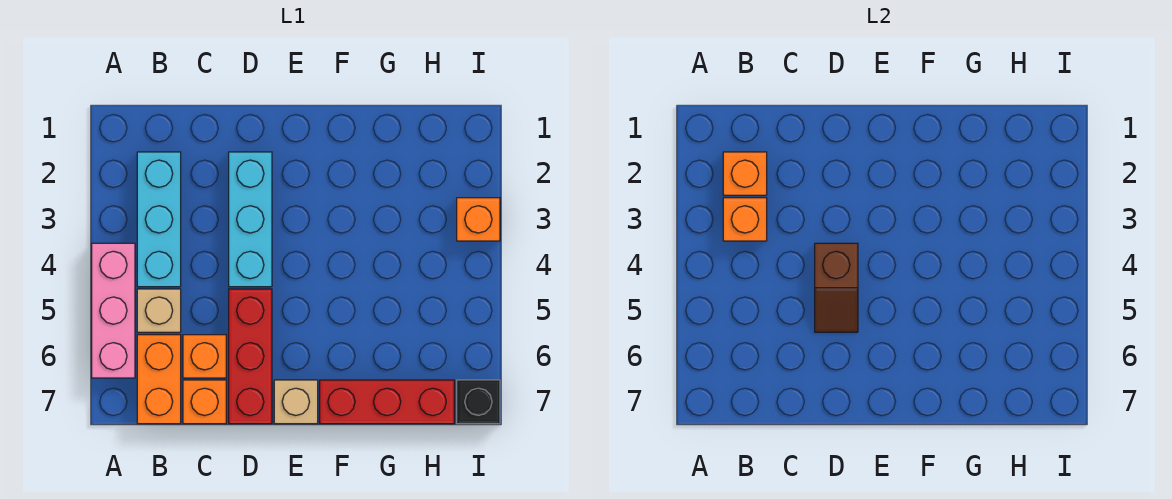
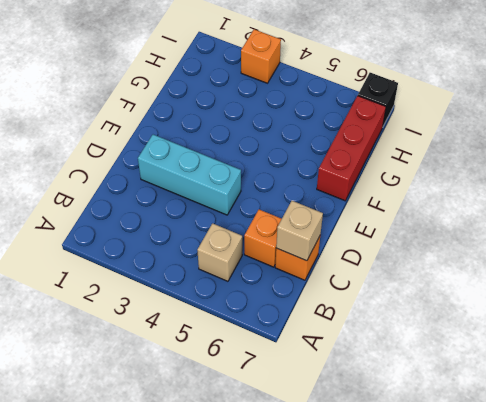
tan brick C7 level 2 -> tan brick E7 level 1
none -> pink brick A4:A6 level 1
none -> cyan brick B2:B4 level 1
none -> orange brick B6:B7 level 1

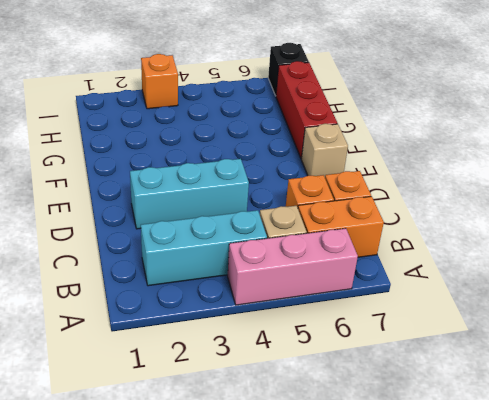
none -> red brick D5:D7 level 1
none -> orange brick B2 level 2
none -> orange brick B3 level 2

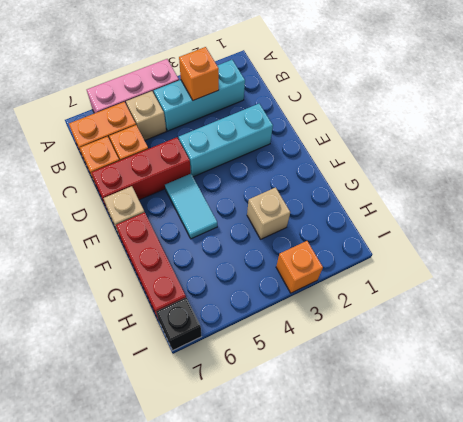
cyan tile E5:F5 level 1 -> none
tan brick G3 level 1 -> none
none -> orange brick B2 level 2
none -> brown slope D4:D5 level 2 top 4

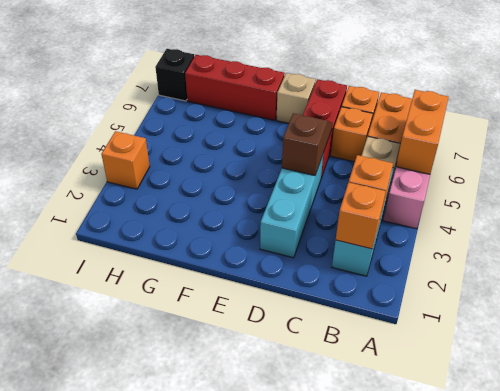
orange brick A5:A6 level 2 -> none

